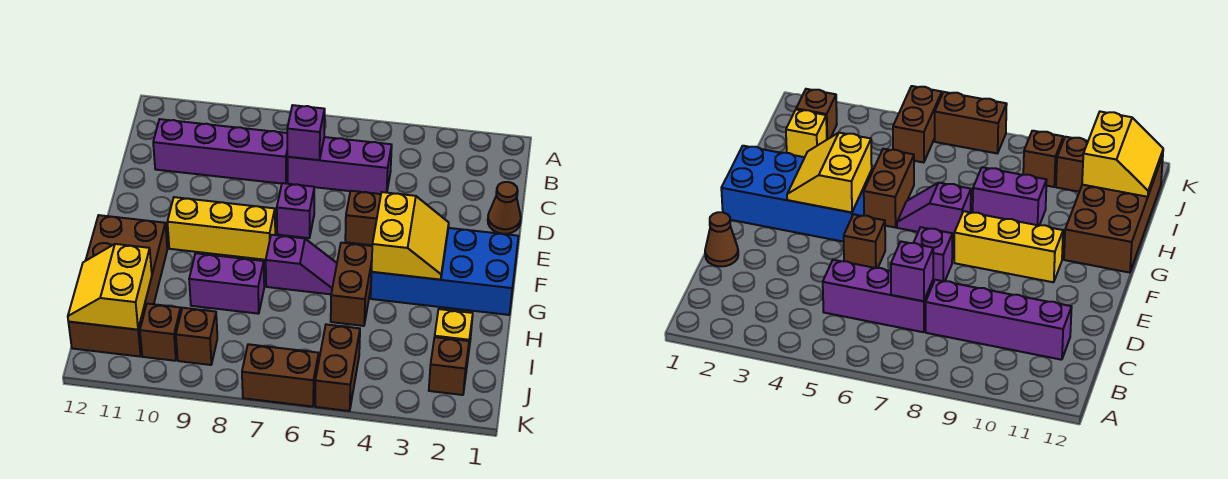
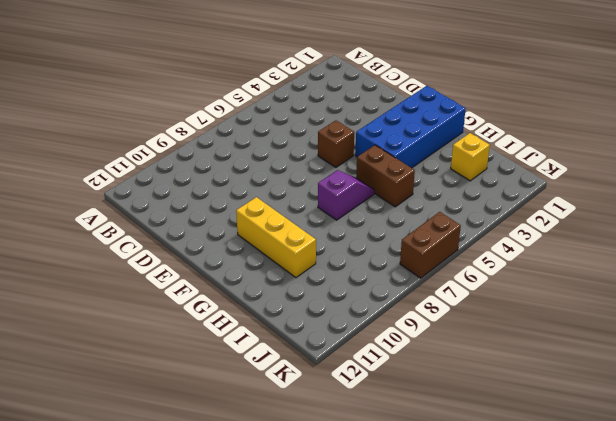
yellow brick F10:H10 level 1 -> yellow brick F8:F10 level 1
none -> purple brick C5:C7 level 1
none -> purple brick C8:C11 level 1
none -> brown cone D1 level 1

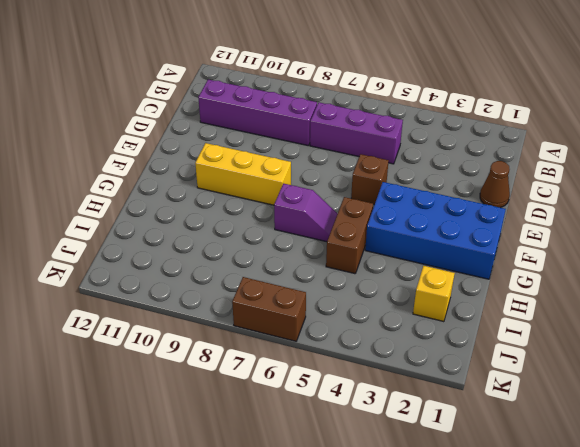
none -> purple brick E7 level 1
none -> brown brick G11:J12 level 1
none -> purple brick H8:H9 level 1

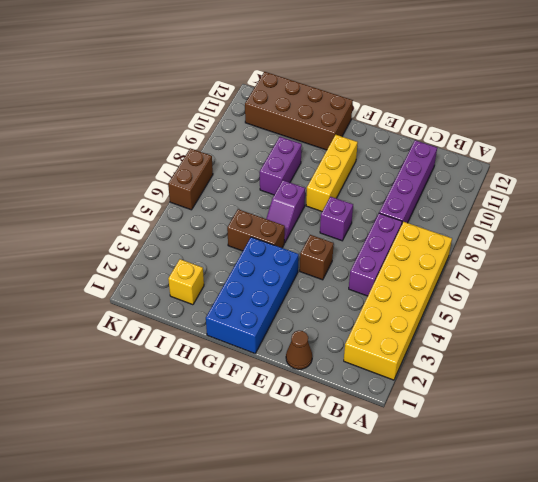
yellow brick A2:B7 level 1 -> none
none -> brown brick J2 level 1
none -> brown brick J5:K5 level 1
none -> brown brick J9 level 1

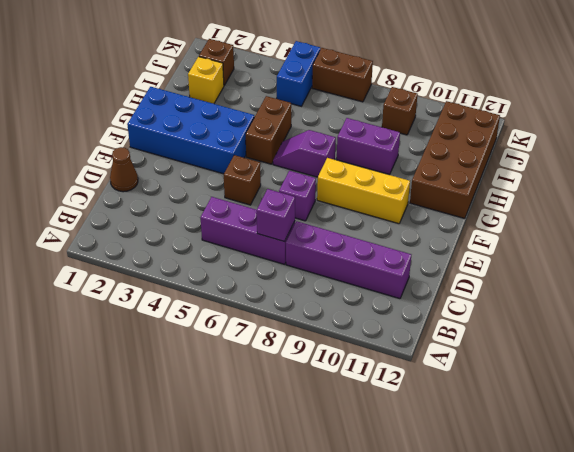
blue brick J5:K5 level 1 -> brown brick J5:K5 level 1
none -> brown brick J10 level 1
none -> yellow slope F3:G4 level 2 top 4
none -> yellow slope I11:J12 level 2 top 11

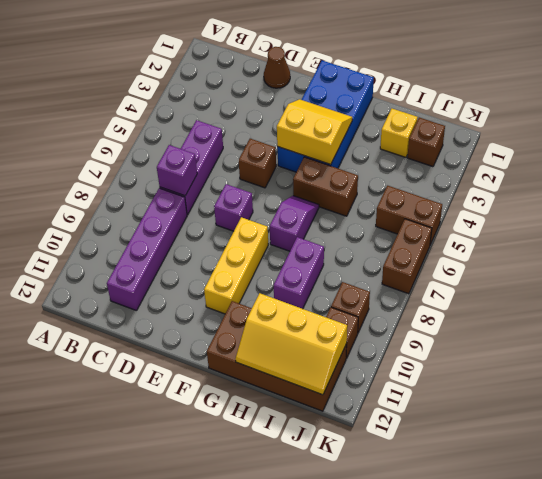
yellow slope H11:J12 level 2 top 11 -> yellow slope I11:J12 level 2 top 11

